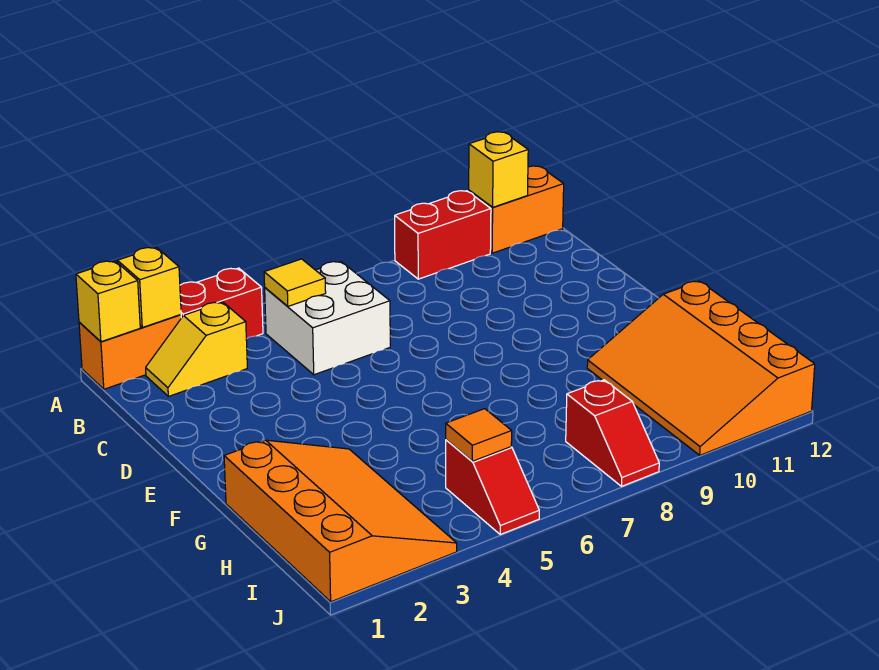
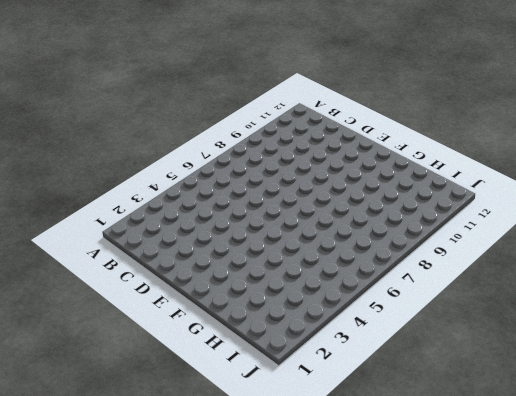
none -> orange brick A1:A2 level 1
none -> red brick A3:A4 level 1
none -> red brick A9:A10 level 1

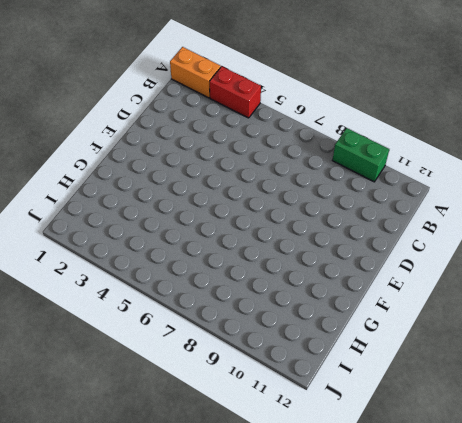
green brick A9:A10 level 1 -> red brick A9:A10 level 1
none -> orange brick A11:A12 level 1
none -> yellow slope B2:B3 level 1 top 3
none -> white brick B5:C6 level 1

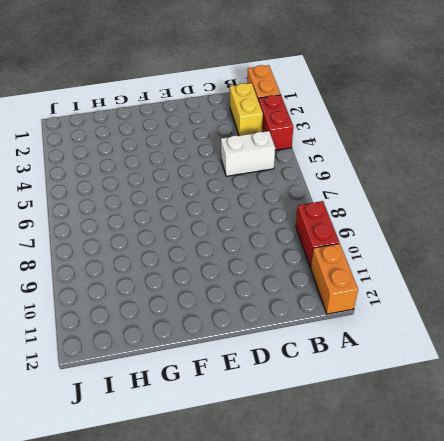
yellow brick B2:B3 level 1 -> yellow slope B2:B3 level 1 top 3
white brick B5:C5 level 1 -> white brick B5:C6 level 1
none -> orange slope G1:J3 level 1 top 1
none -> orange slope G10:J12 level 1 top 12
none -> red slope I5:J5 level 1 top I

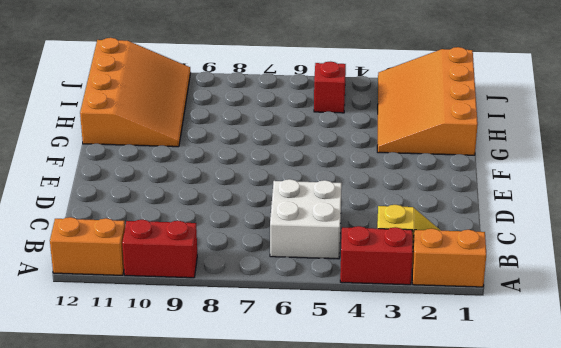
none -> red slope I8:J8 level 1 top I
none -> yellow brick A1 level 2
none -> yellow brick A2 level 2

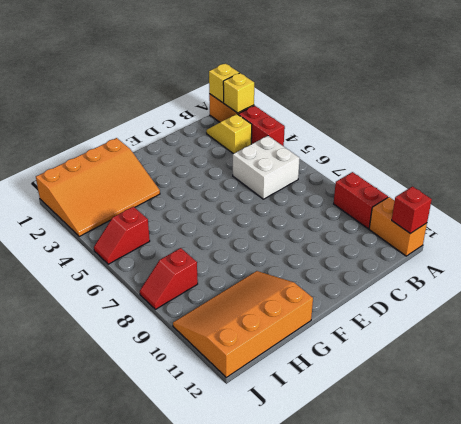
red brick A12 level 2 -> none
none -> yellow brick A11 level 2
none -> yellow tile B5 level 2
none -> orange tile I5 level 2

